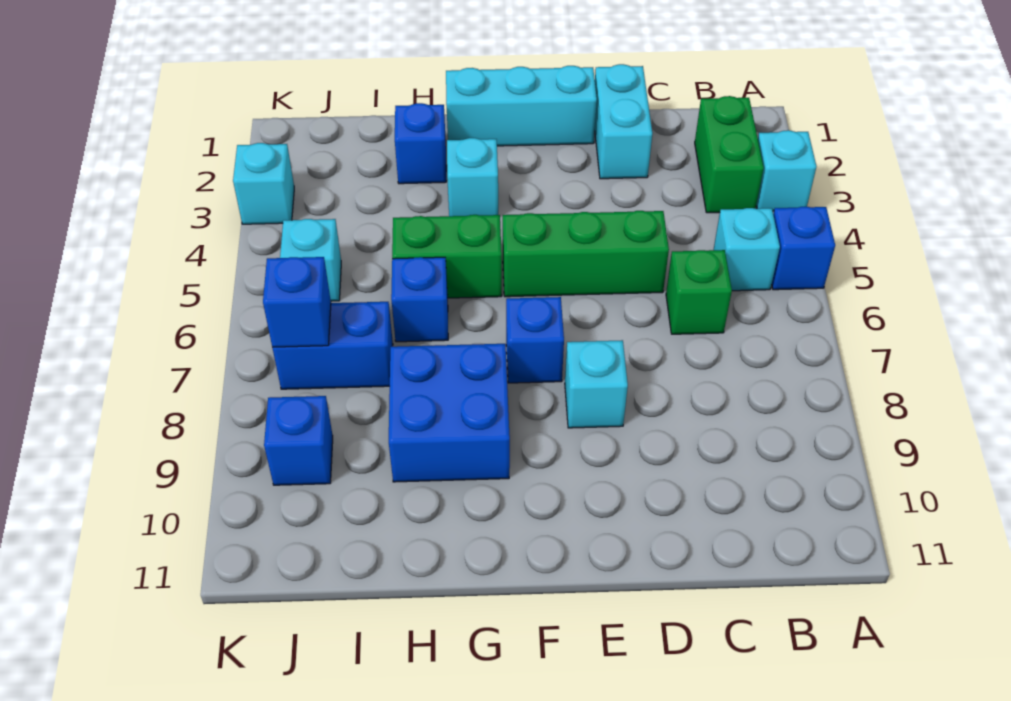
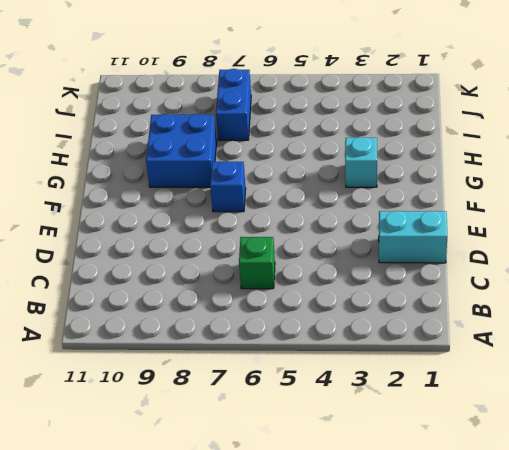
none -> cyan brick A3 level 1
none -> blue brick A5 level 1
none -> green brick B2:B3 level 1

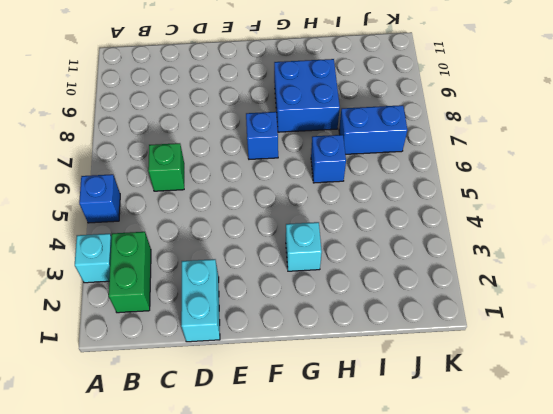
none -> cyan brick B5 level 1
none -> green brick D5:F5 level 1
none -> cyan brick E1:G1 level 1

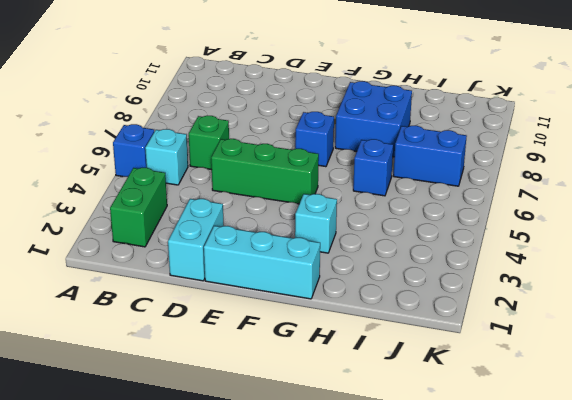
none -> cyan brick A3 level 1
none -> cyan brick E8 level 1
none -> green brick G5:H5 level 1

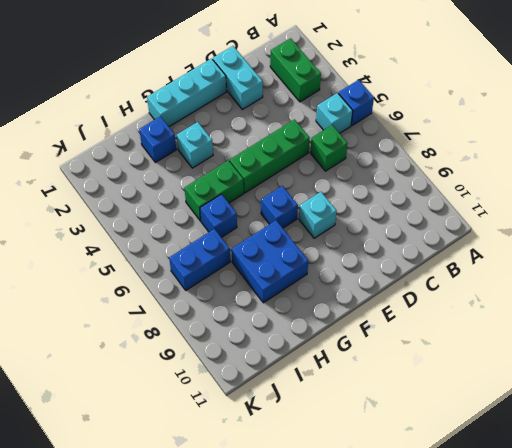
none -> cyan brick A3 level 1
none -> cyan brick J5 level 1
none -> blue brick J9 level 1

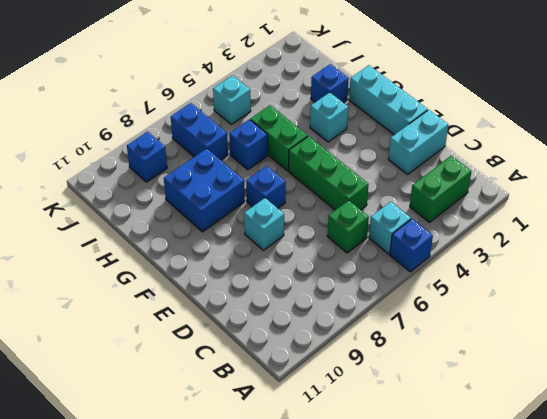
none -> cyan brick A3 level 1
none -> cyan brick K3 level 1
none -> blue brick J7 level 2

